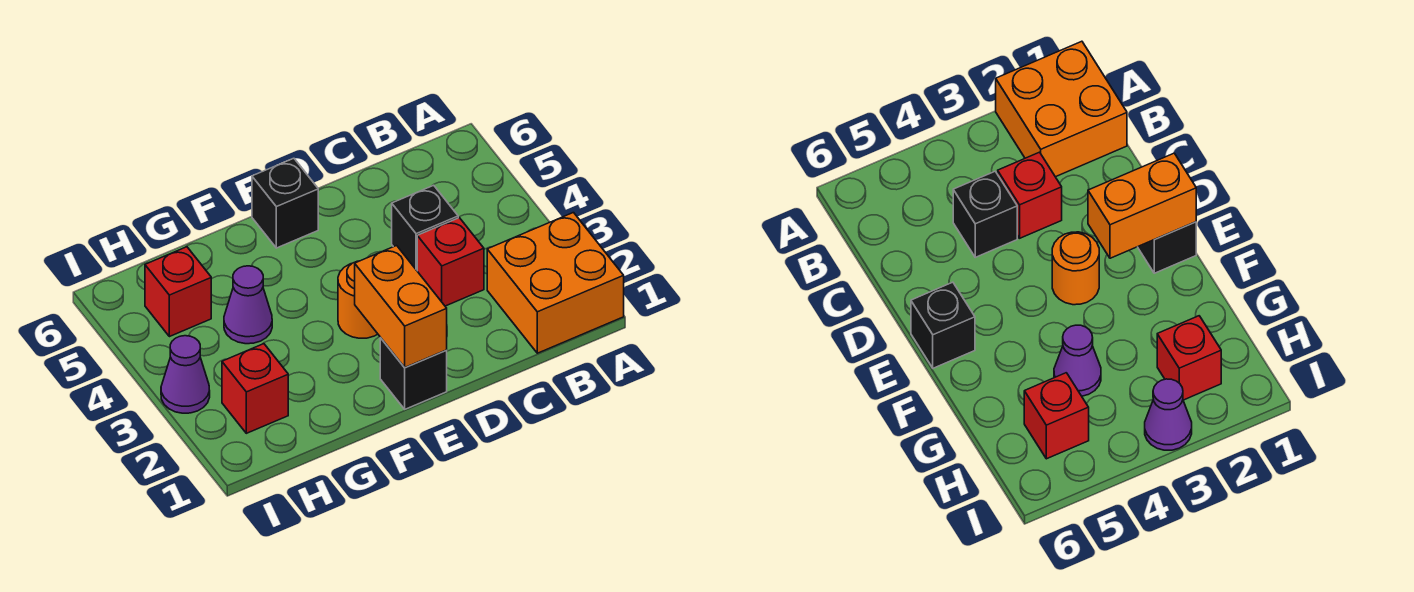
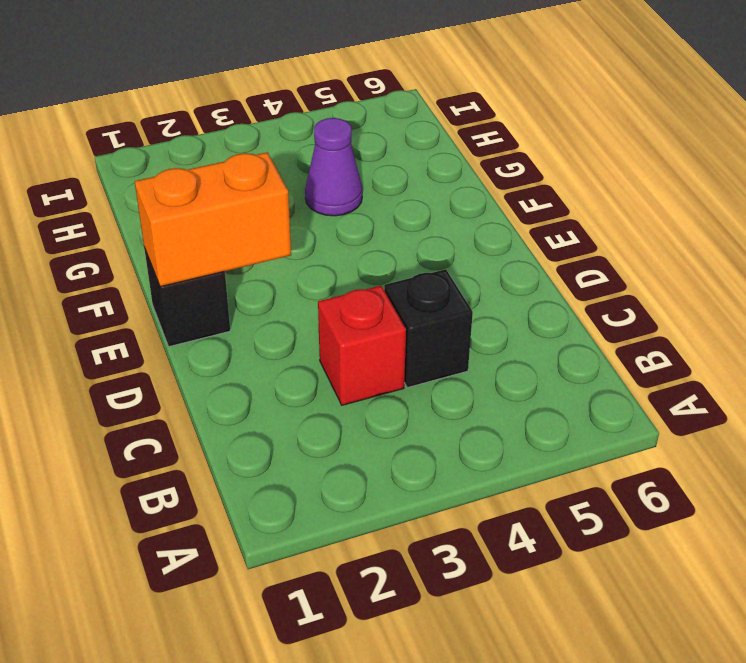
none -> orange brick A1:B2 level 1
none -> orange round brick E3 level 1

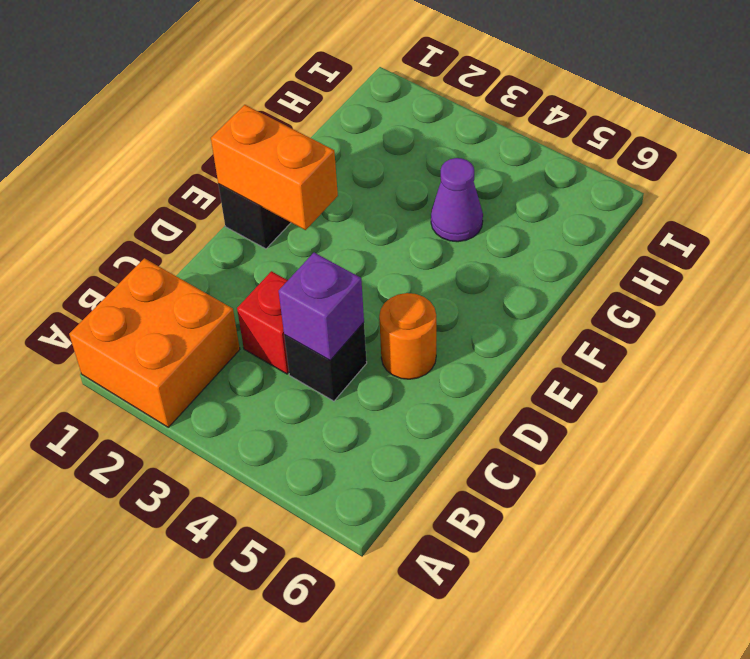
purple brick C4 level 2 -> none
orange round brick D5 level 1 -> orange round brick E3 level 1
none -> black brick E6 level 1
none -> red brick H2 level 1

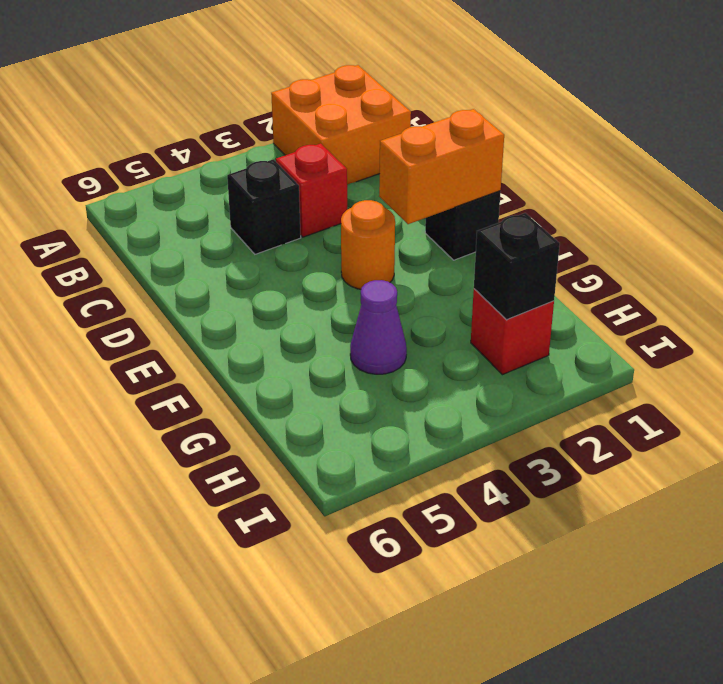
black brick H2 level 2 -> black brick E6 level 1
none -> red brick H5 level 1
none -> purple cone I3 level 1

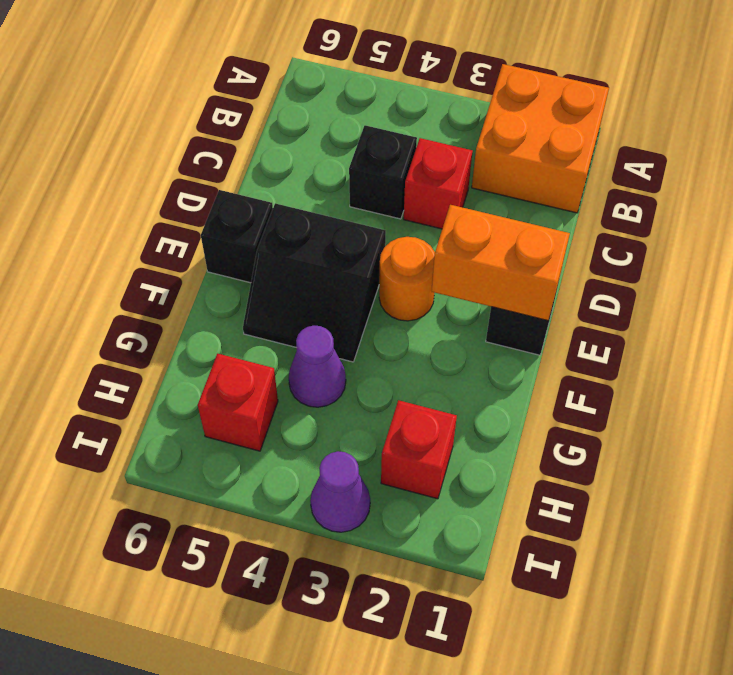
black slope E4:F5 level 1 top E -> none

